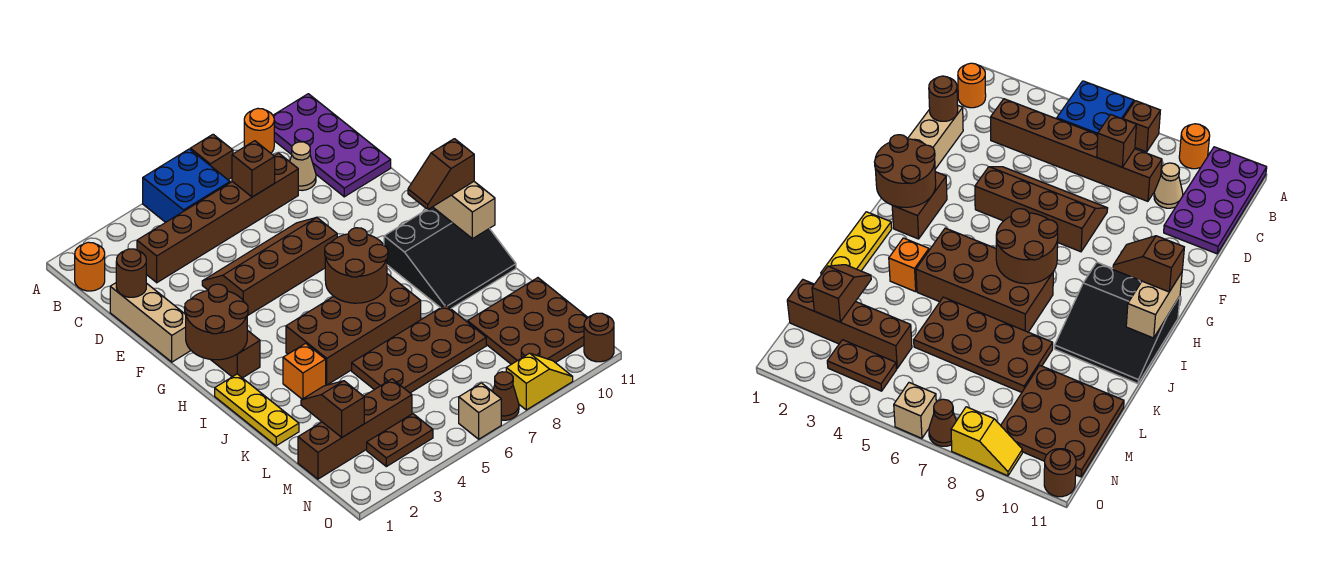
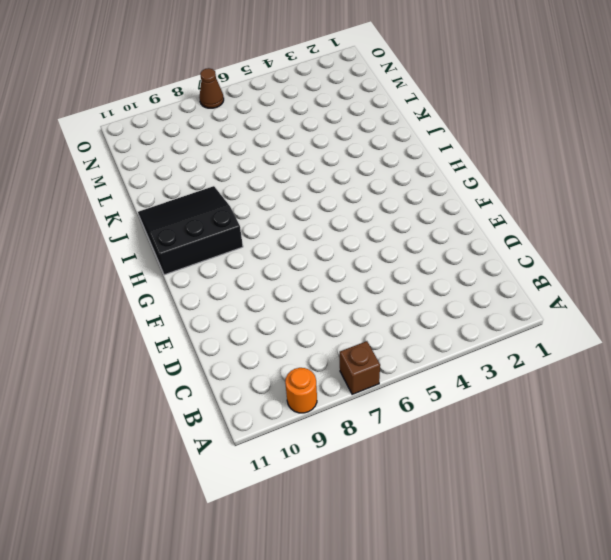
none -> blue brick A5:B6 level 1
none -> purple plate A10:D11 level 1
none -> orange round brick B1 level 1

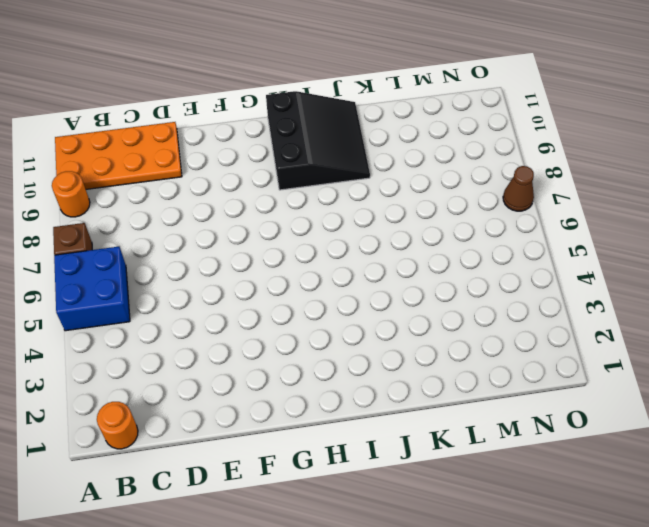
orange plate A10:D11 level 1 -> purple plate A10:D11 level 1
none -> brown brick C3:C8 level 1
none -> tan cone C9 level 1
none -> tan brick D1:F1 level 1

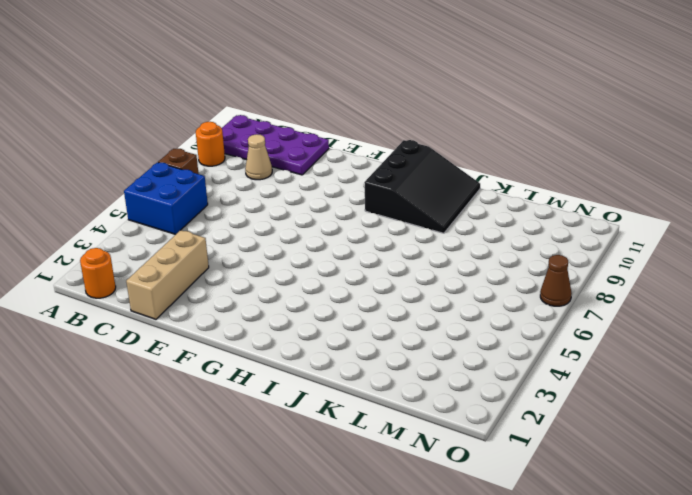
tan brick D1:D3 level 1 -> tan brick D1:F1 level 1
none -> brown brick C3:C8 level 1
none -> brown slope E4:F7 level 1 top F
none -> brown brick G2:H2 level 1

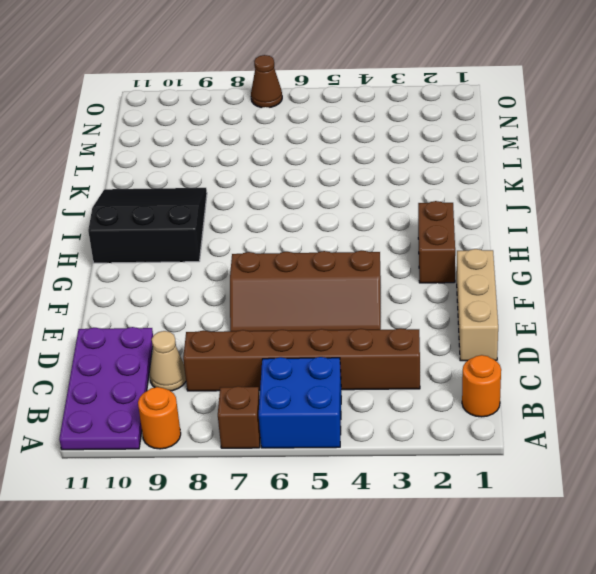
none -> yellow plate I1:K1 level 1
none -> brown brick I4:J7 level 1
none -> orange brick J3 level 1

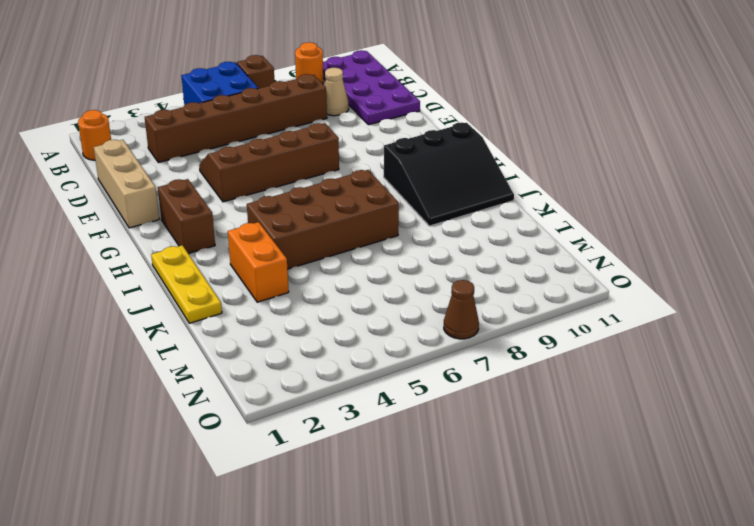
orange brick J3:K3 level 1 -> orange brick J3 level 1
none -> brown plate K5:L8 level 1
none -> brown plate L9:N11 level 1
none -> brown brick M1:M4 level 1

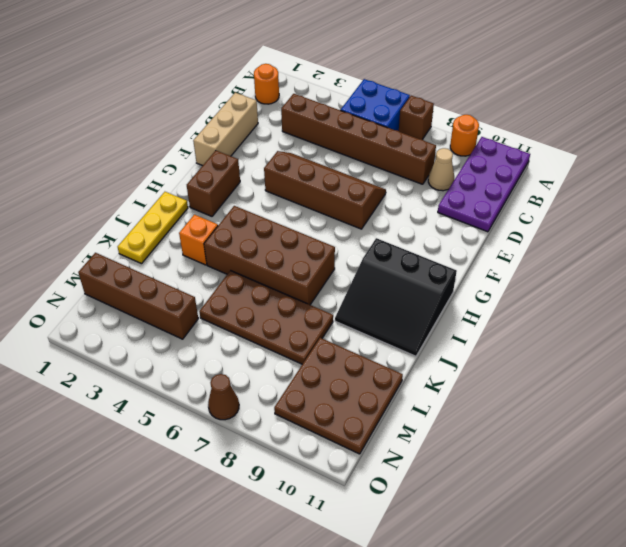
none -> brown plate N3:N4 level 1
none -> tan brick O6 level 1
none -> yellow slope O8:O9 level 1 top 8

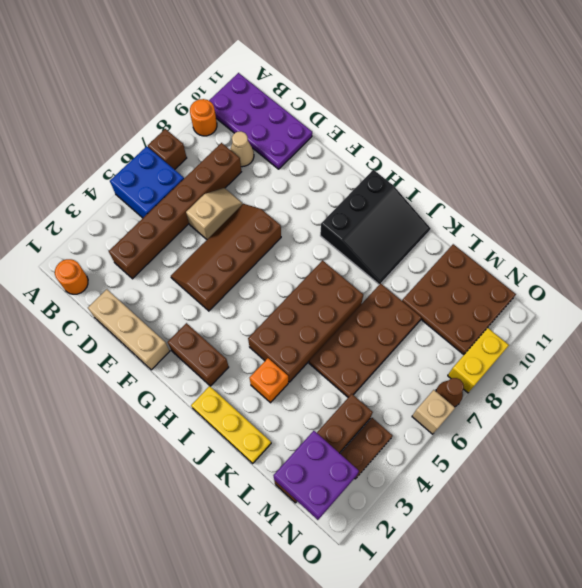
tan slope D6:D7 level 1 top 6 -> none
purple brick M1:N2 level 2 -> brown slope L2:M2 level 2 top M
yellow brick O8:O9 level 1 -> yellow slope O8:O9 level 1 top 8
none -> brown round brick O11 level 1
none -> brown brick C7 level 2
none -> brown round brick D1 level 2

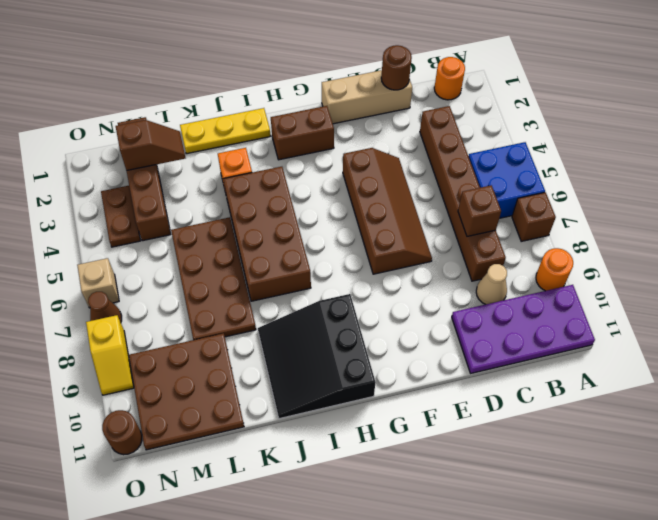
none -> brown round brick G1:H2 level 2
none -> brown round brick H6:I7 level 2
none -> tan brick H11:I11 level 2

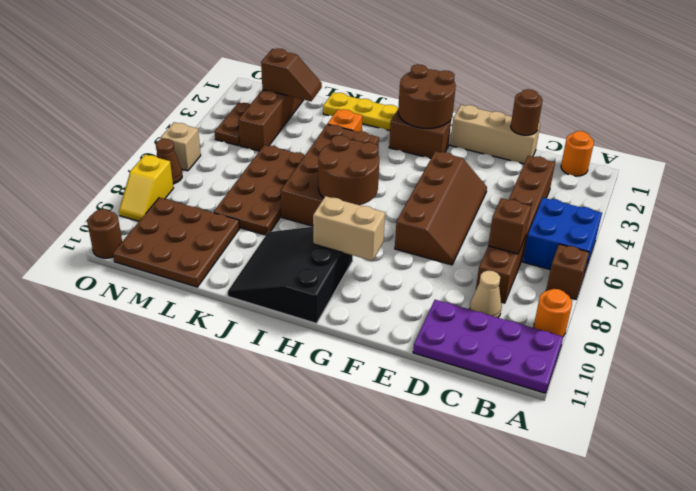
tan brick G9:H9 level 2 -> tan brick H11:I11 level 2
none -> brown slope H10:H11 level 3 top 11

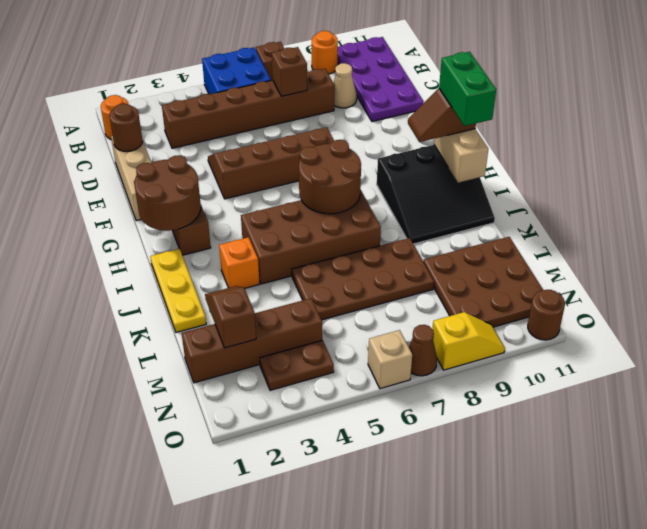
green brick H11:I11 level 4 -> none

